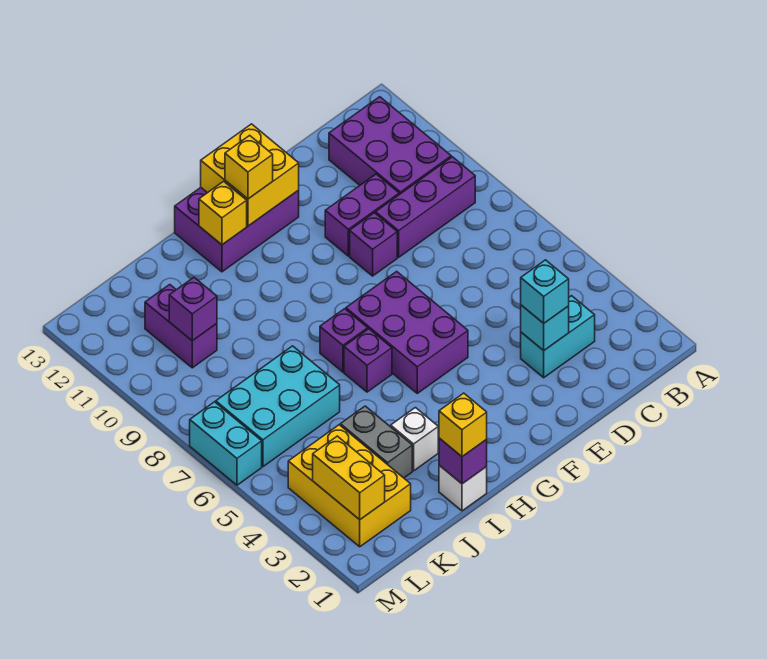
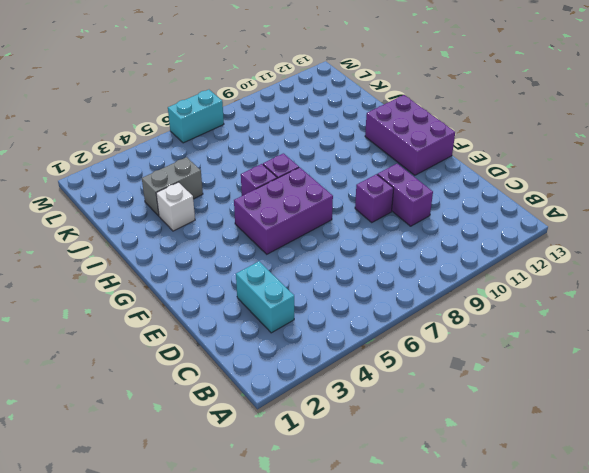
none -> purple brick B9:D9 level 1
none -> purple brick B10:C12 level 1
none -> white brick I1 level 1

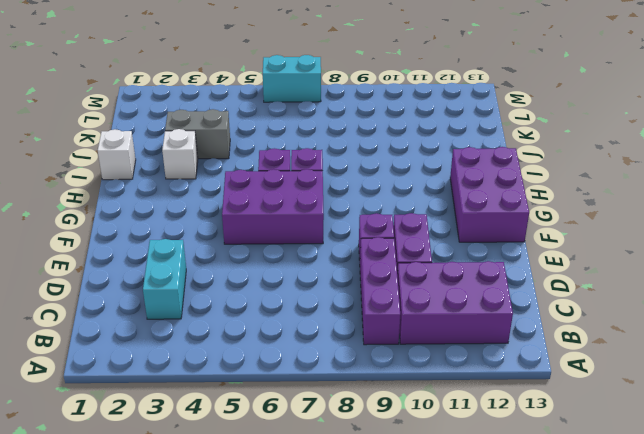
none -> cyan brick J6:L7 level 1
none -> yellow brick K2:L4 level 1
none -> purple brick K10:K11 level 1

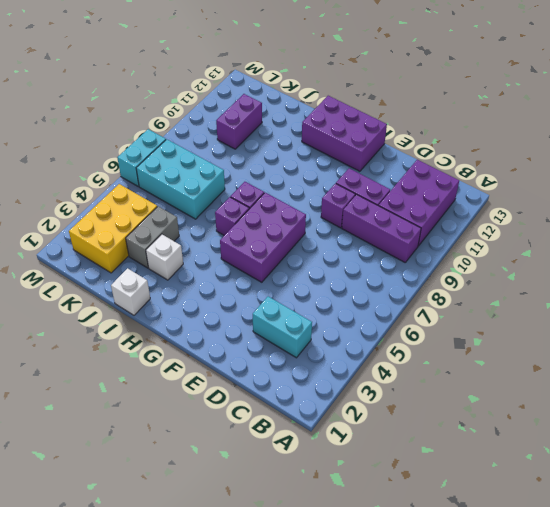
none -> cyan brick D3 level 2
none -> yellow brick F12:G13 level 2
none -> yellow brick H12 level 2

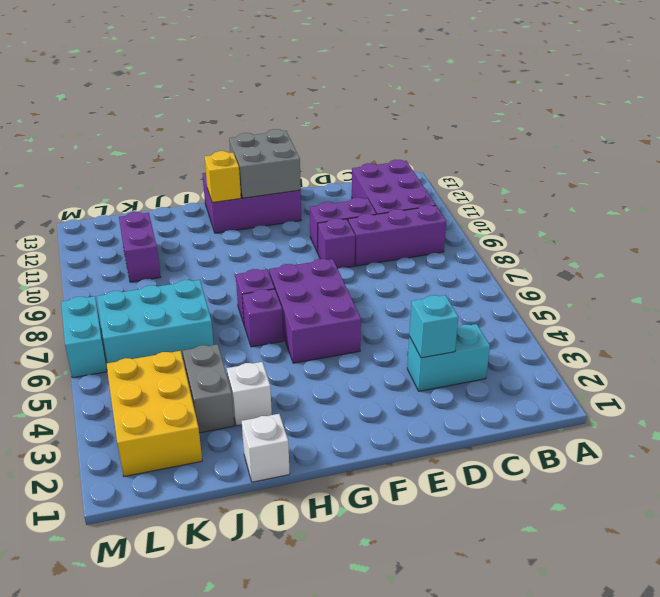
grey brick F12:G13 level 2 -> yellow brick F12:G13 level 2
none -> purple brick I1 level 2
none -> purple brick K10 level 2
none -> yellow brick L2:L3 level 2

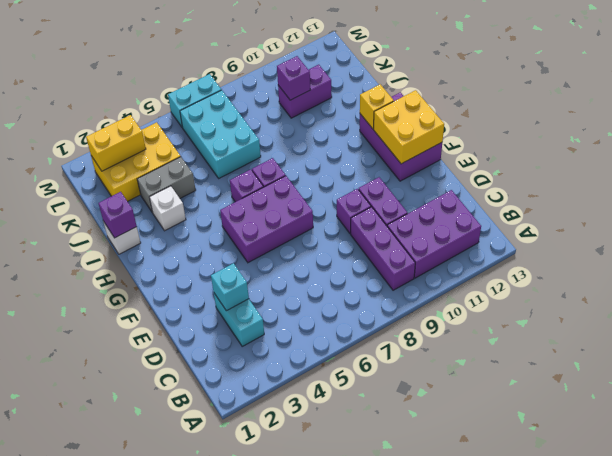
none -> cyan brick D3 level 3
none -> yellow brick G12 level 3
none -> yellow brick I1 level 3

